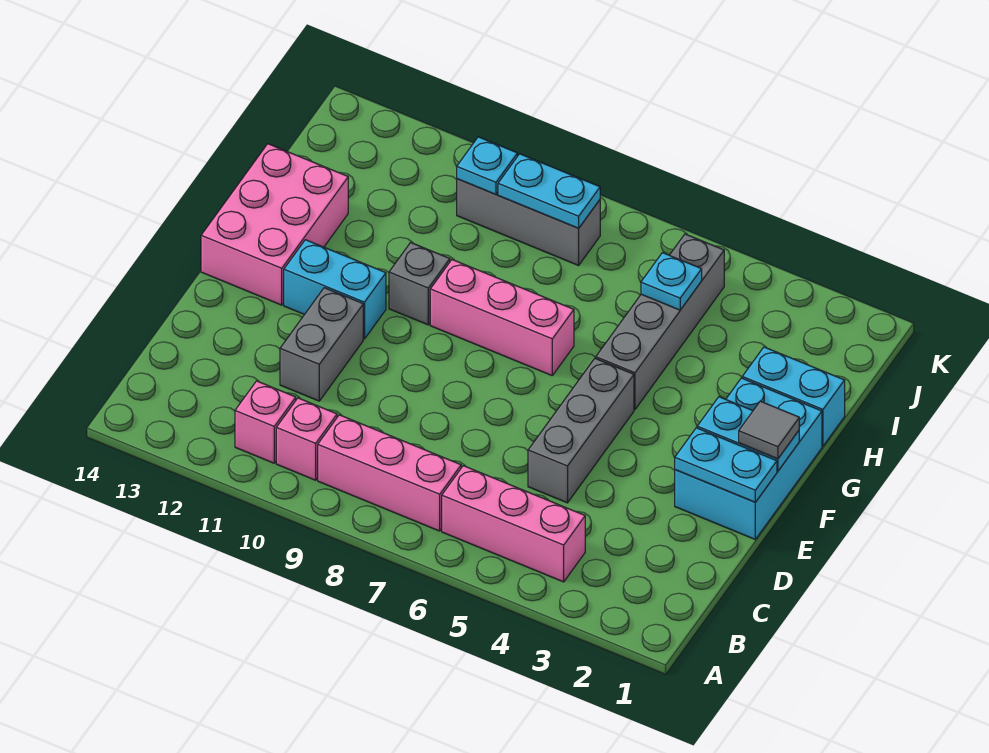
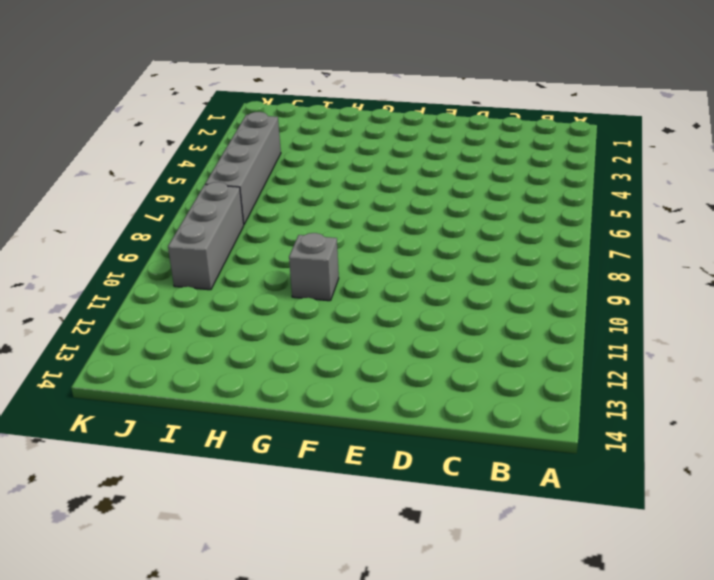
grey brick J4:J7 level 1 -> grey brick G5:J5 level 1
none -> pink brick B4:B6 level 1
none -> pink brick B7:B9 level 1
none -> pink brick B10 level 1

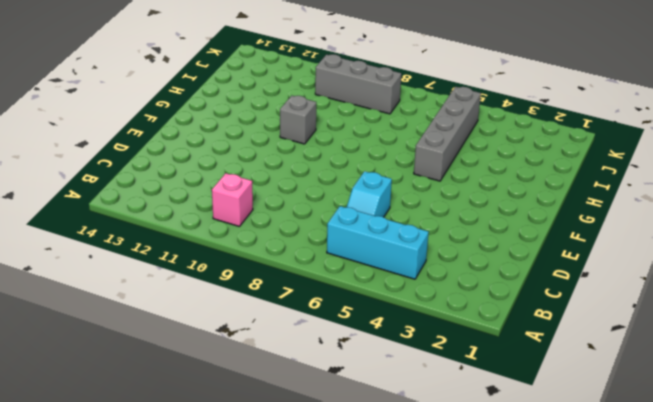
cyan brick B4:B6 level 1 -> pink brick B4:B6 level 1
cyan slope C6:D6 level 1 top D -> none
none -> pink brick B7:B9 level 1
none -> pink brick B11 level 1
none -> grey brick D5:F5 level 1

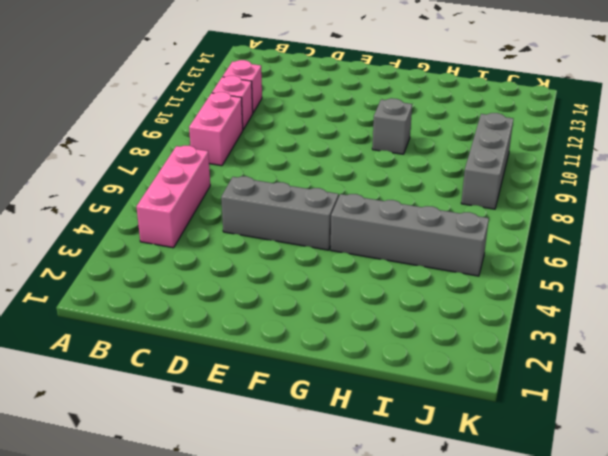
pink brick B8:B9 level 1 -> pink brick B7:B9 level 1
none -> grey brick D11:E11 level 1
none -> cyan brick E1:G2 level 1
none -> cyan brick F11:F12 level 1

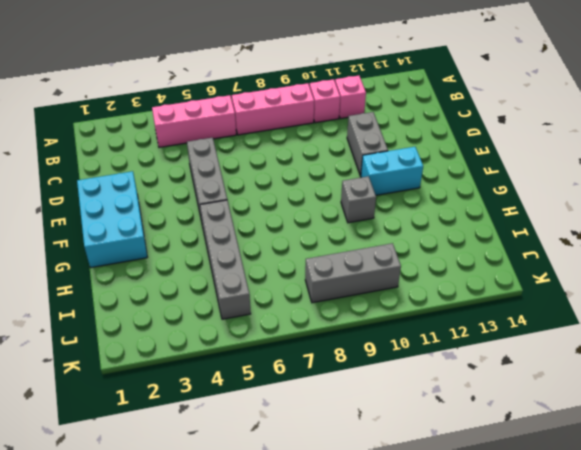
none -> pink brick F13:H14 level 1
none -> pink brick G7:G9 level 1
none -> cyan brick H1:H2 level 1

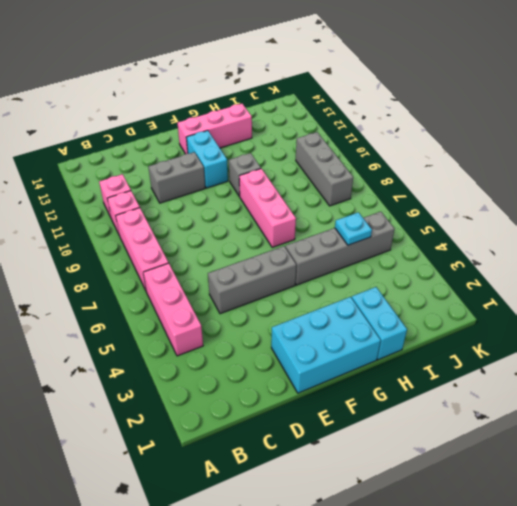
pink brick F13:H13 level 1 -> pink brick F13:H14 level 1
none -> cyan plate E1:E2 level 2
none -> cyan plate F1:F2 level 2
none -> cyan plate J8:J9 level 2

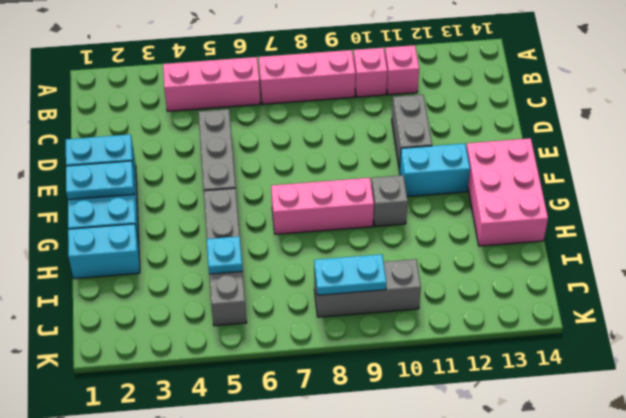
none -> cyan plate J10 level 2
none -> grey tile F1 level 3

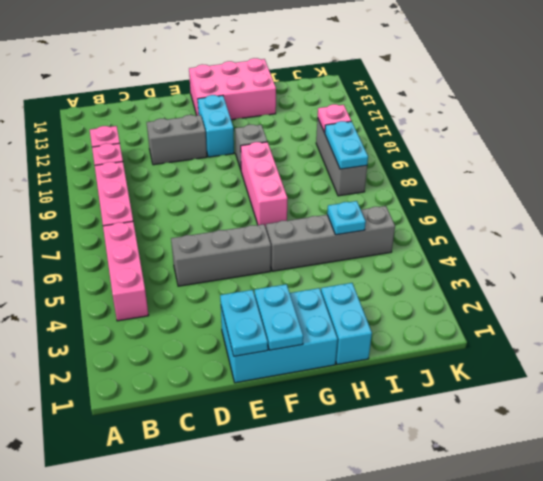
pink plate J10 level 2 -> cyan plate J10 level 2
none -> grey tile F1 level 3

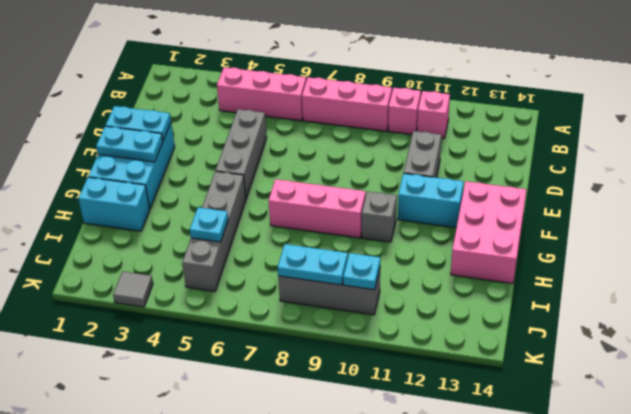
grey tile K3 level 1 -> grey tile F1 level 3

